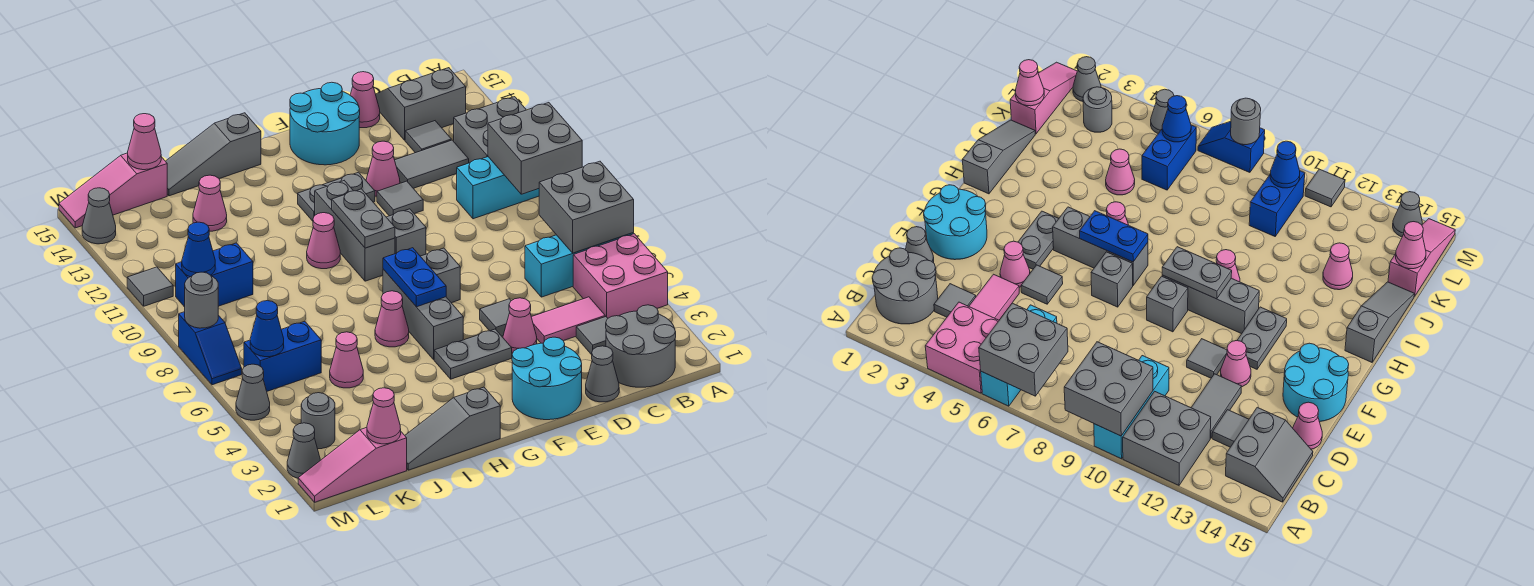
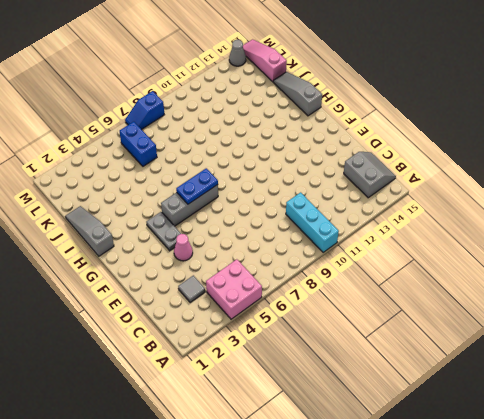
none -> cyan brick A6:C6 level 1
none -> grey brick A11:B12 level 1
none -> grey round brick B1:C2 level 1
none -> pink tile C4:D4 level 1

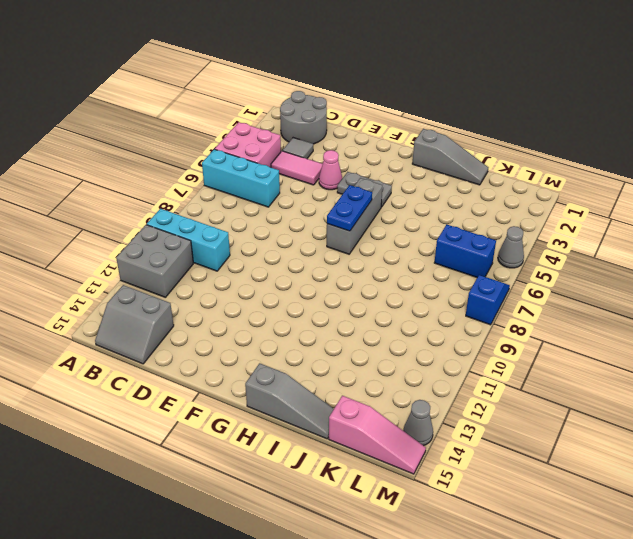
none -> grey tile C12:D12 level 1
none -> grey tile C13 level 1
none -> grey cone D1 level 1
none -> pink cone D15 level 1

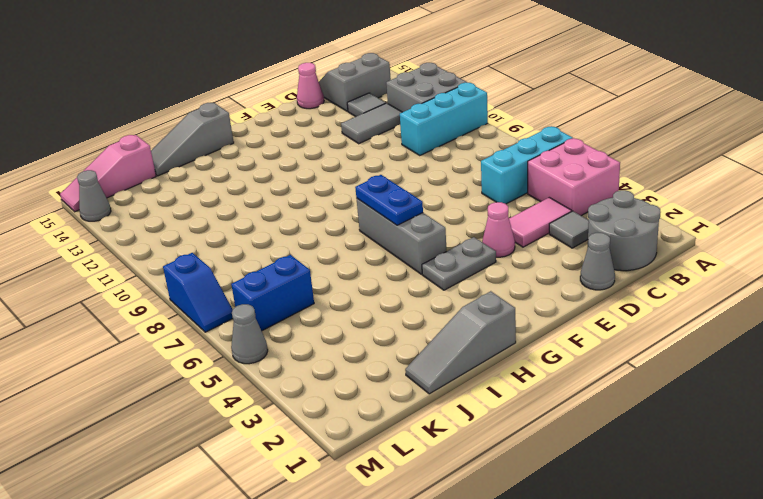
none -> cyan round brick E1:F2 level 1
none -> grey tile E5 level 1
none -> grey tile E11 level 1
none -> pink cone E12 level 1

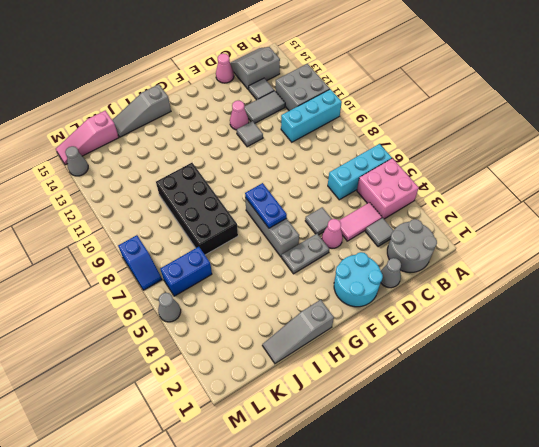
black brick I7:J10 level 1 -> none
none -> cyan round brick E14:F15 level 1
none -> grey brick F7 level 1
none -> grey brick F9 level 1
none -> grey plate F12:G12 level 1

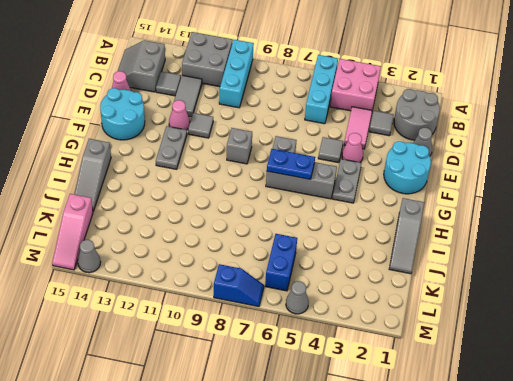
none -> grey brick G9:G11 level 1
none -> pink cone H6 level 1
none -> pink cone H10 level 1
none -> pink cone J5 level 1

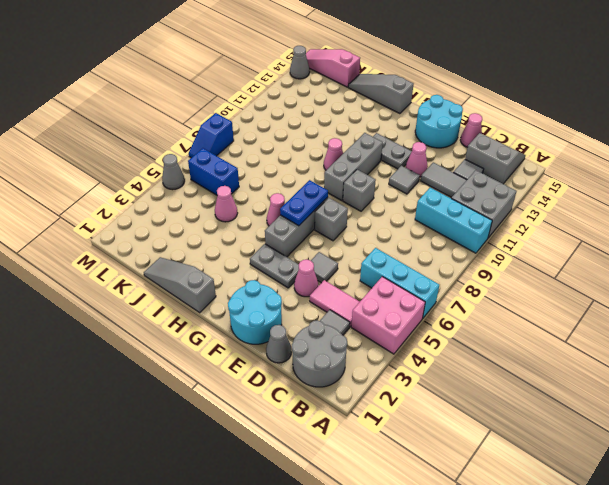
none -> pink cone J13 level 1
none -> pink slope K1:M1 level 1 top K
none -> blue brick K10:L10 level 1
none -> grey round brick L3 level 1

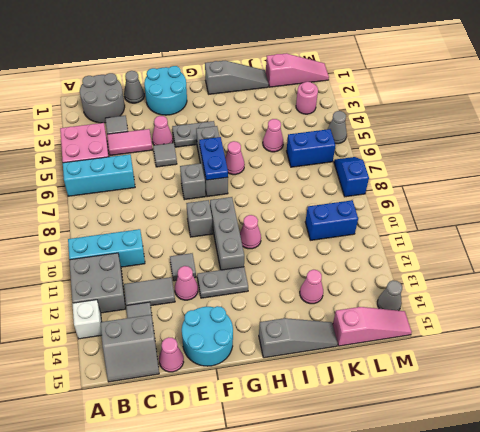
white brick A13 level 1 -> none
pink round brick L3 level 1 -> grey round brick L3 level 1
none -> grey cone M2 level 1
none -> grey tile M11 level 1
none -> grey brick A6:B7 level 2
none -> grey brick A9:B10 level 2

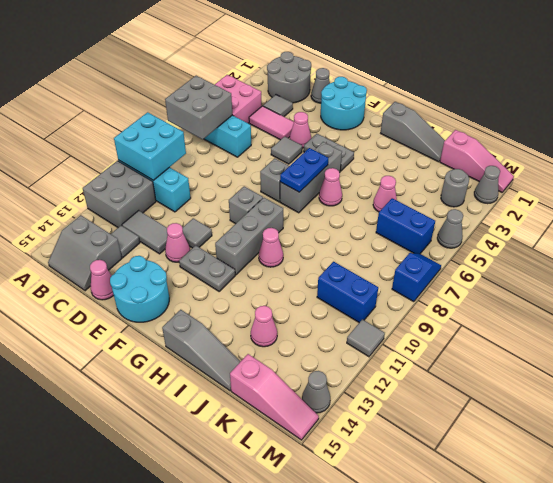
cyan brick A9:B10 level 2 -> grey brick A9:B10 level 2
none -> grey plate G9:G10 level 2
none -> pink cone K1 level 2
none -> pink cone K15 level 2
none -> blue cone L6 level 2

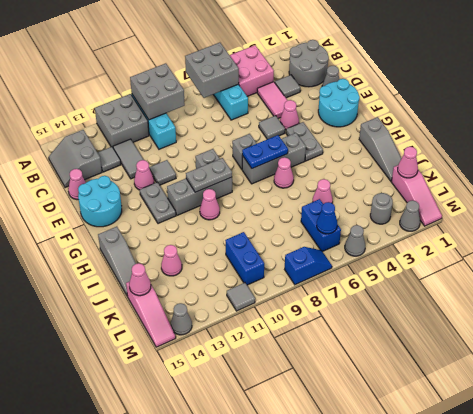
none -> blue cone L10 level 2
none -> grey round brick M8 level 2

